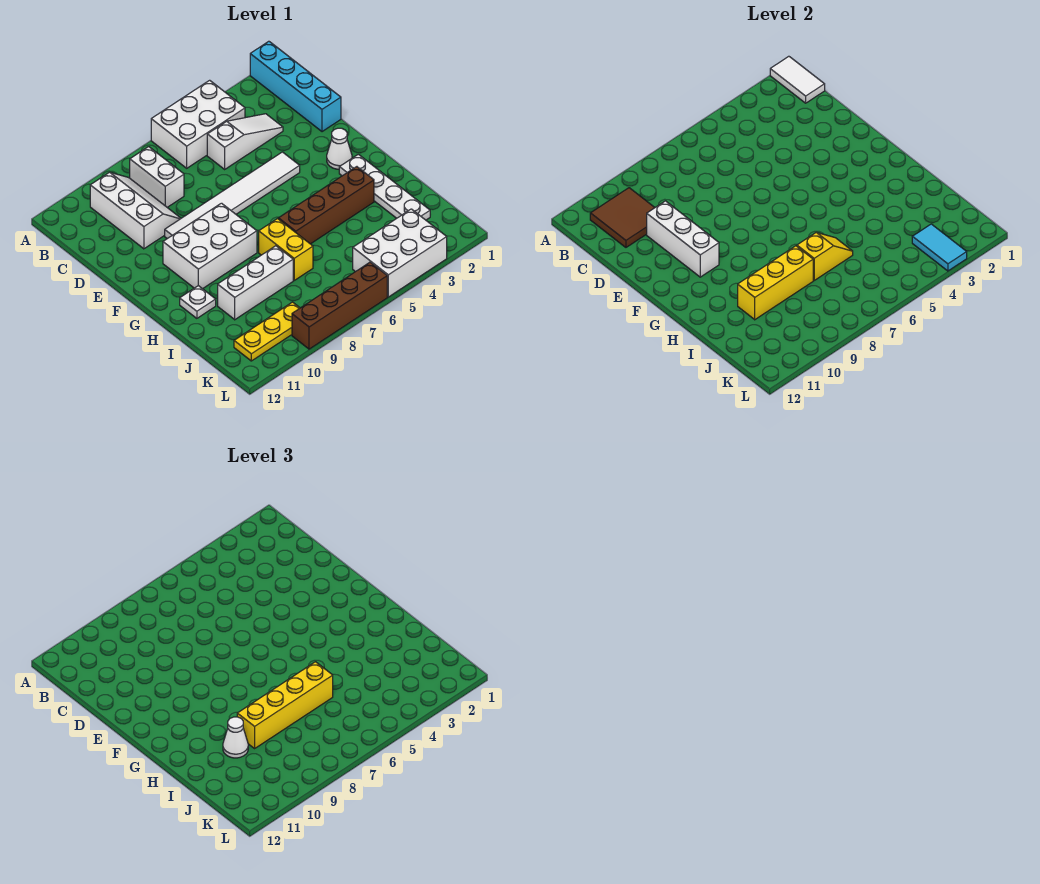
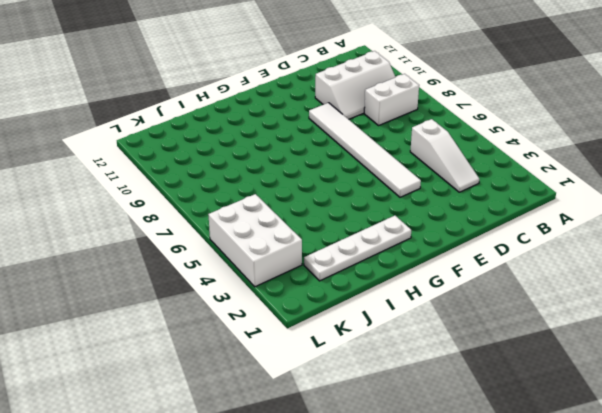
none -> cyan brick A1:D1 level 1
none -> white brick A4:B6 level 1
none -> white cone F2 level 1

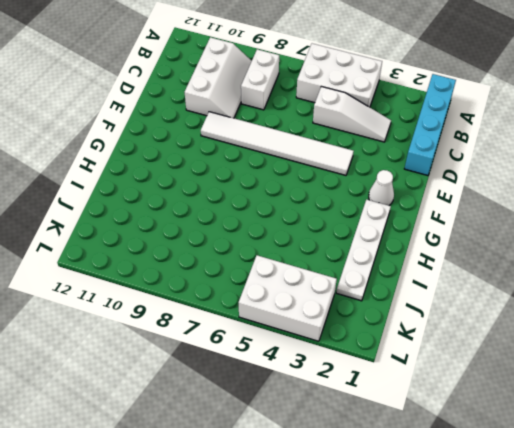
none -> white brick F8:G10 level 1
none -> brown brick H3:H6 level 1
none -> yellow brick H7:I7 level 1

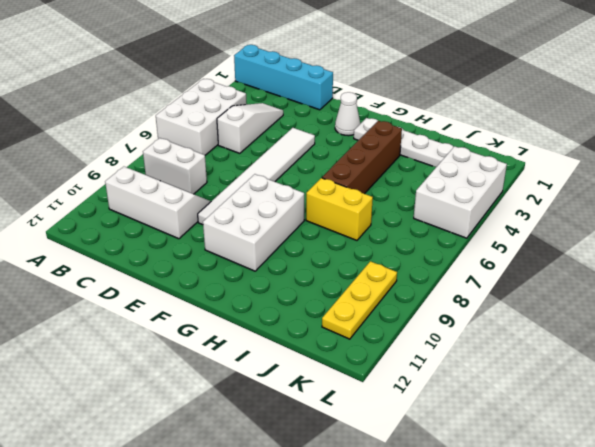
none -> white plate H11 level 1
none -> white brick I8:I10 level 1
none -> brown brick L6:L9 level 1

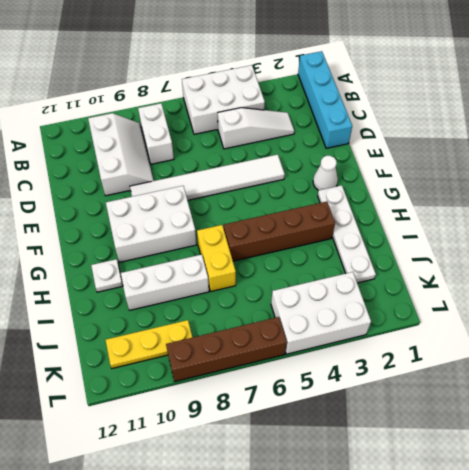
none -> white tile A1:B1 level 2
none -> brown tile B10:C11 level 2
none -> white brick D10:F10 level 2

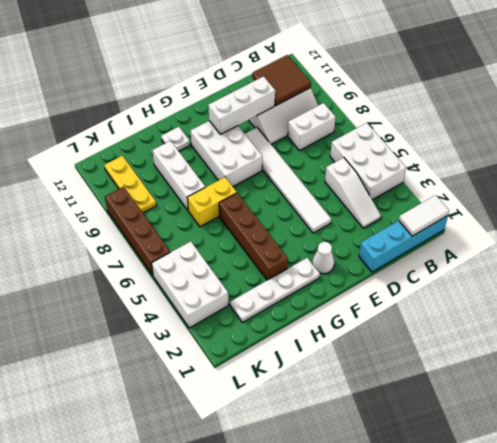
none -> yellow slope I6:I7 level 2 top 7
none -> yellow brick I8:I10 level 2
none -> cyan tile K3:L3 level 2

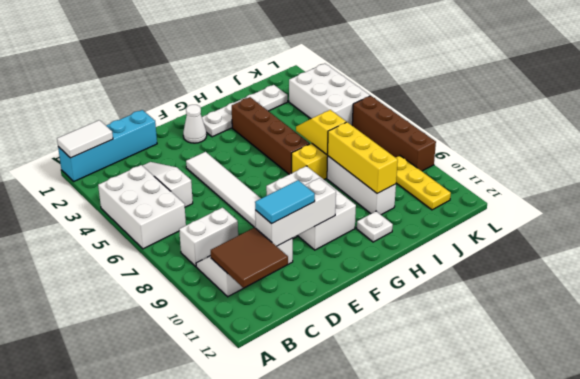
cyan tile D10:E10 level 3 -> cyan tile K3:L3 level 2
none -> yellow brick I6:I9 level 3
none -> white cone I10 level 3

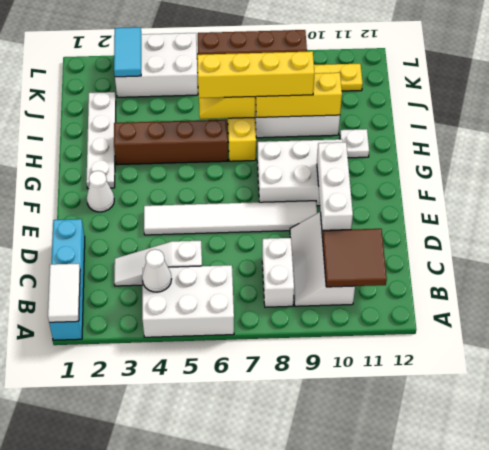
white cone B4 level 2 -> white cone I10 level 3

